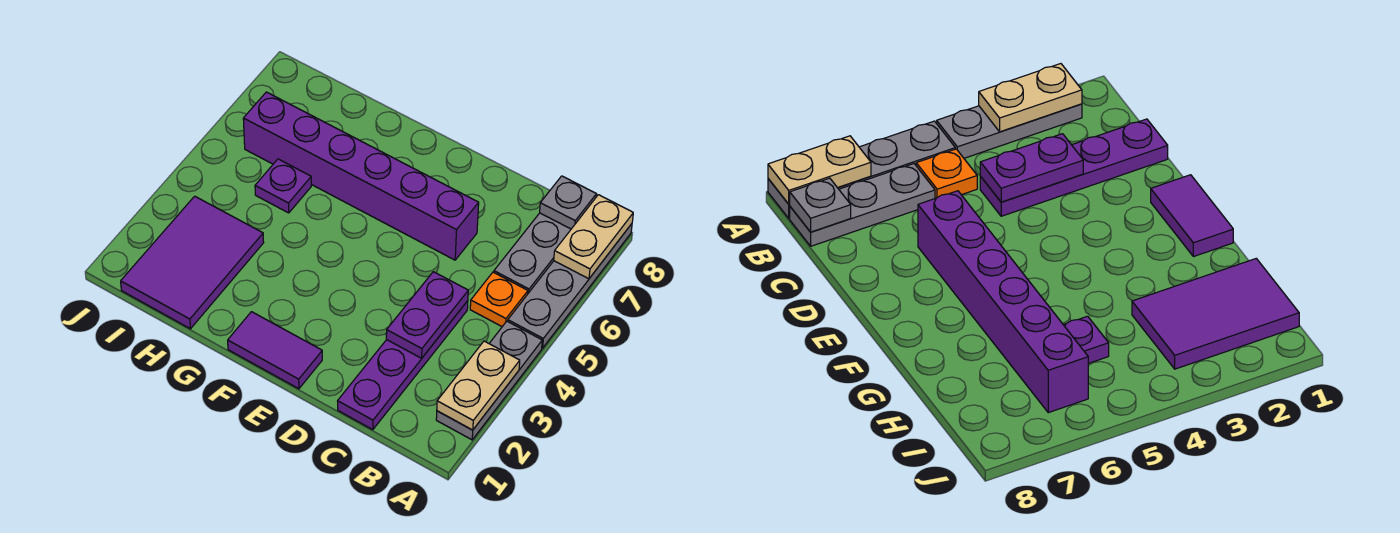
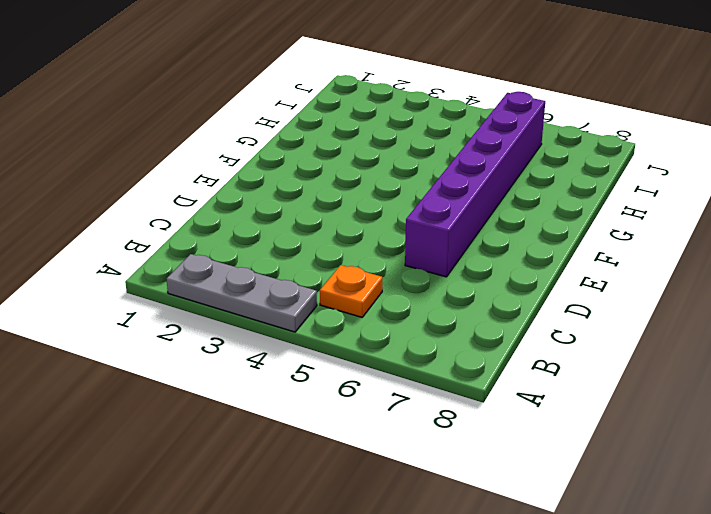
none -> grey plate A5:A8 level 1
none -> grey plate B6:B8 level 1
none -> purple plate C1:C4 level 1

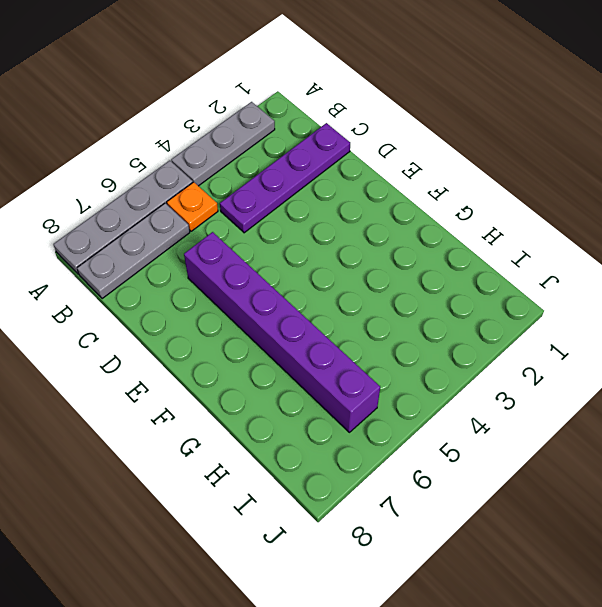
none -> purple tile E1:F1 level 1
none -> purple tile H1:I3 level 1
none -> purple plate H5 level 1

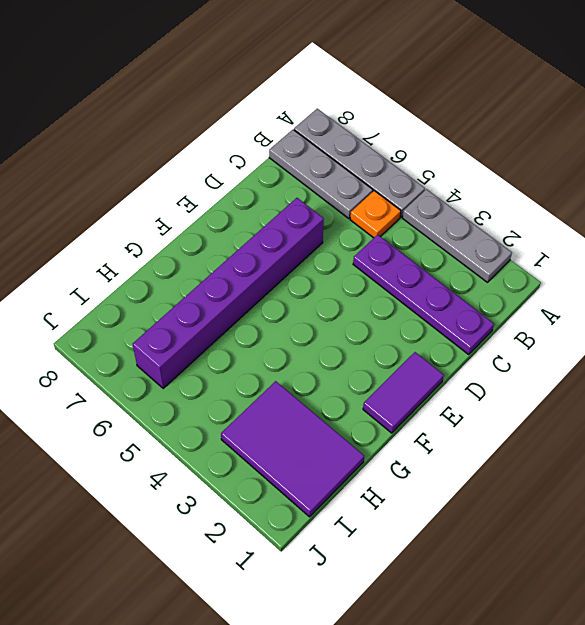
none -> purple plate H5 level 1
none -> tan plate A2:A3 level 2
none -> tan plate A7:A8 level 2

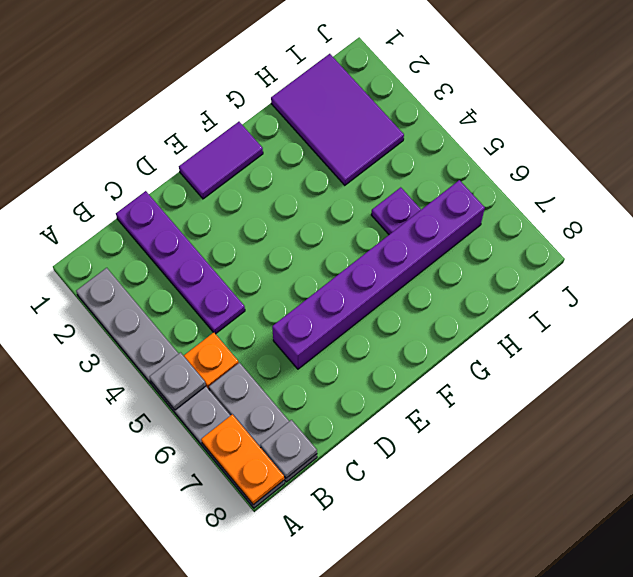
grey plate A5 level 2 -> none
orange plate A7:A8 level 2 -> tan plate A7:A8 level 2
none -> tan plate A2:A3 level 2
none -> purple plate C3:C4 level 2

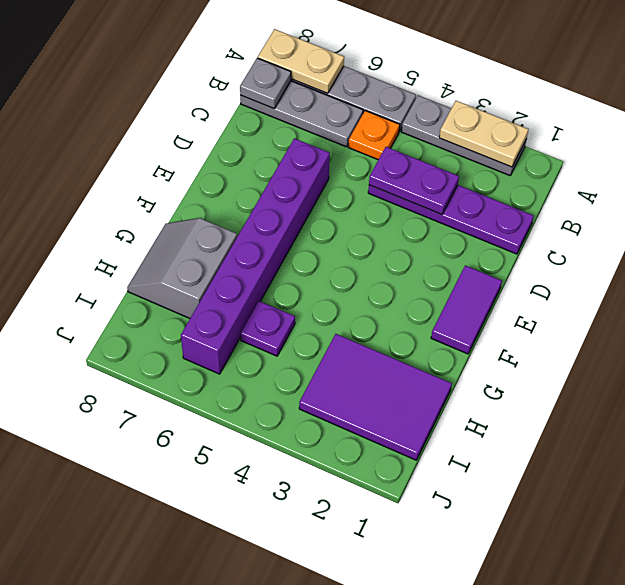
grey slope G7:H8 level 1 top 7 -> none

